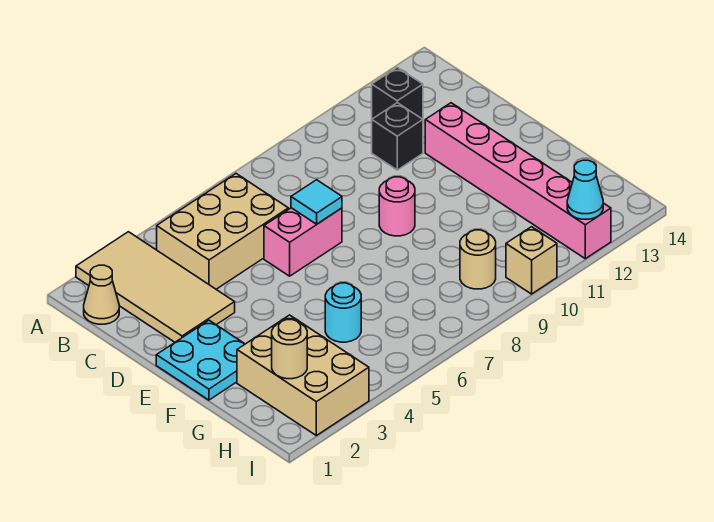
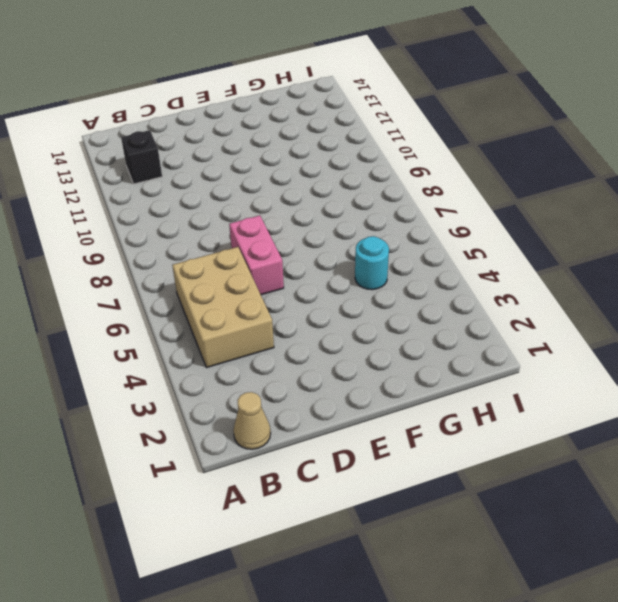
none -> tan tile A2:D3 level 1
none -> black brick C11 level 1
none -> pink brick D12:I12 level 1

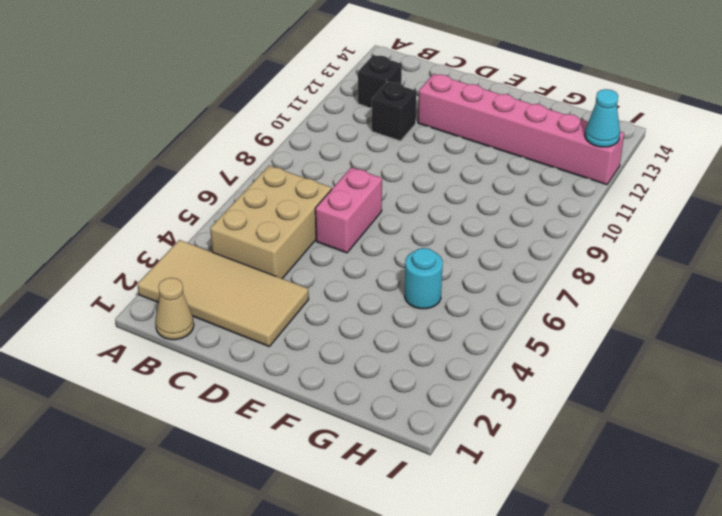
none -> cyan plate E1:F2 level 1
none -> pink round brick E9 level 1
none -> tan brick G2:I3 level 1

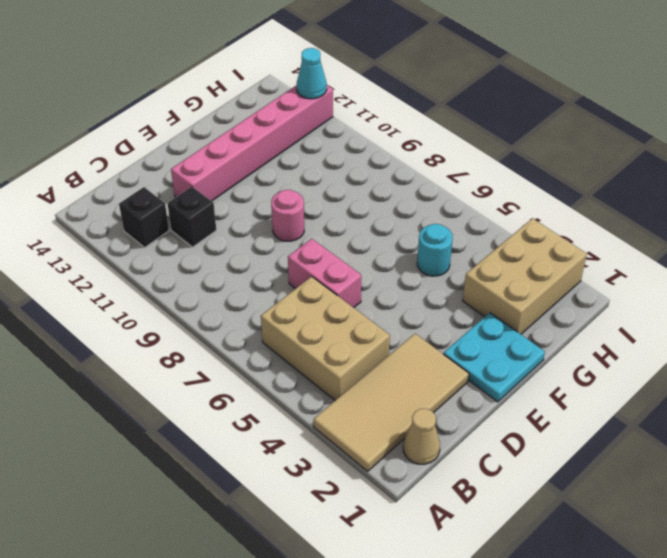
none -> tan round brick H9 level 1
none -> tan brick I10 level 1
none -> cyan tile D7 level 2

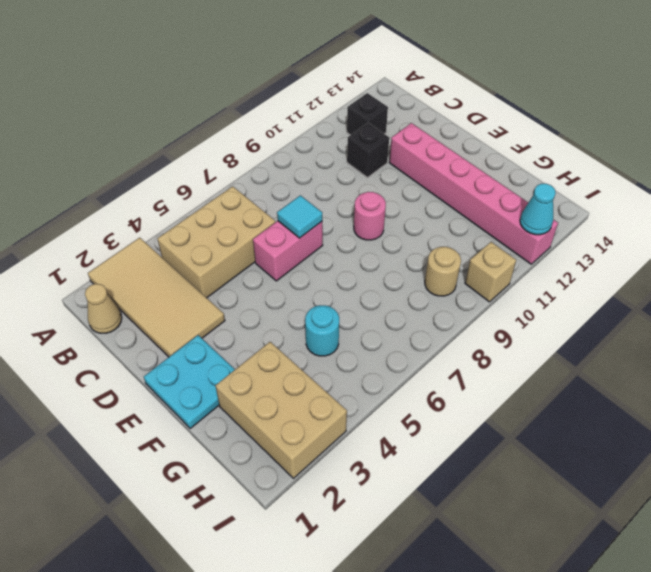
none -> tan round brick H2 level 2

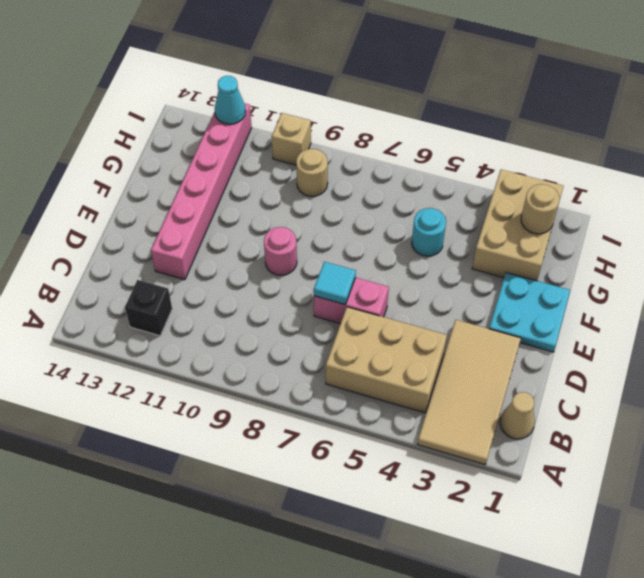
none -> black brick C11 level 1

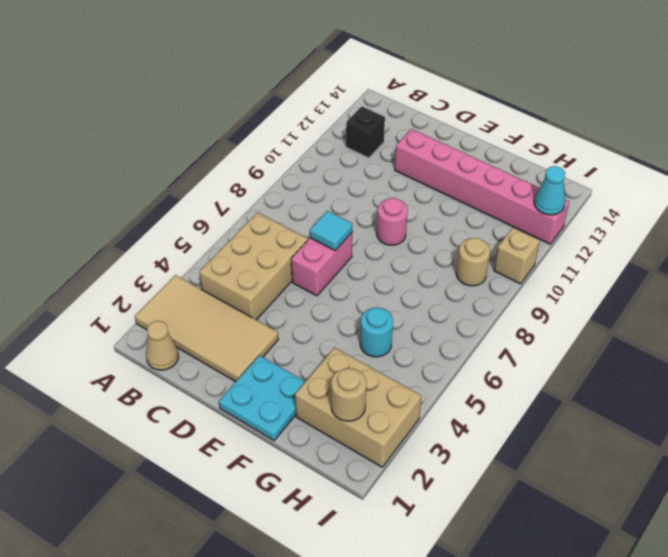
none -> black brick C11 level 1

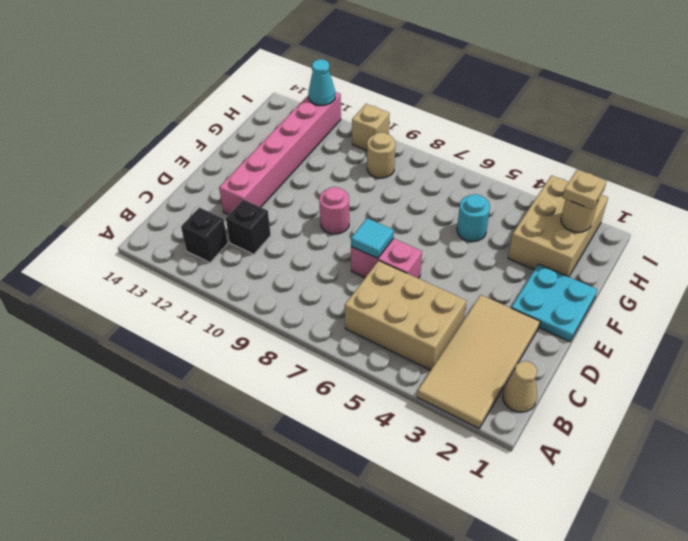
tan plate H2 level 3 -> none

